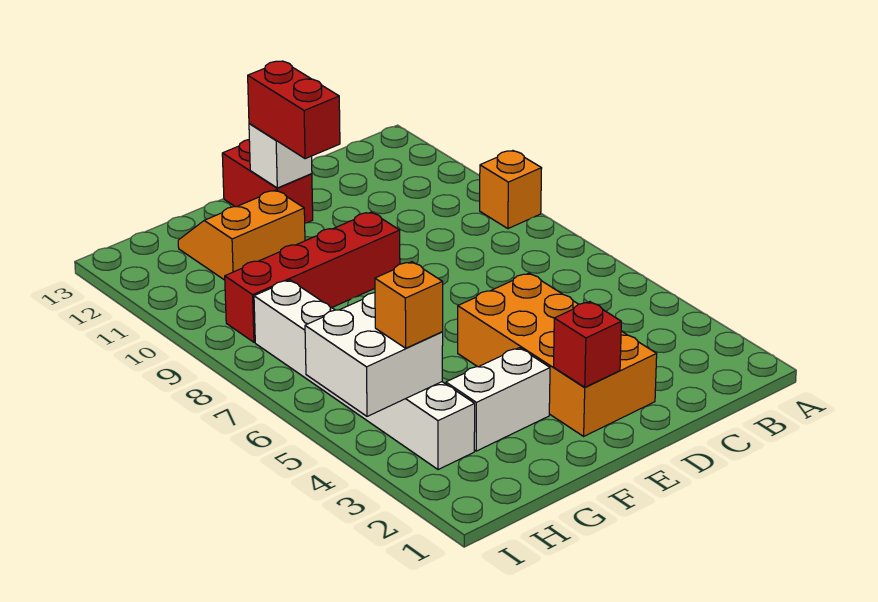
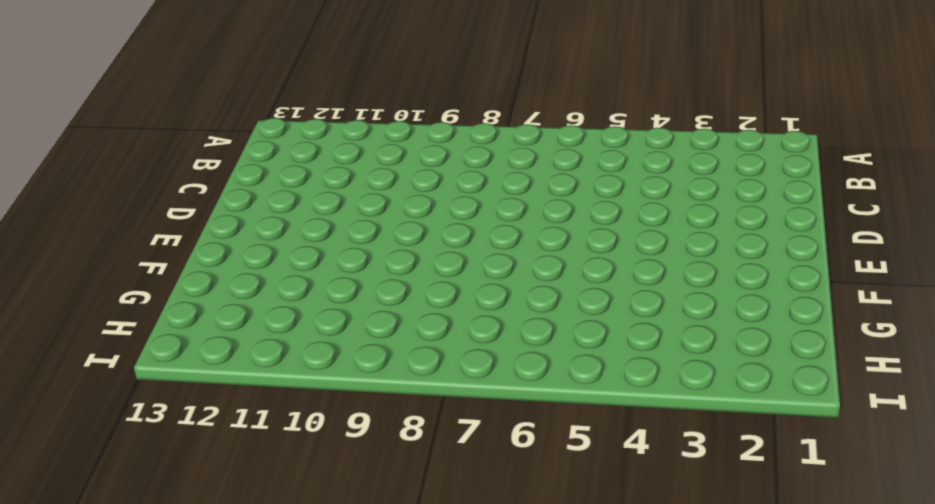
none -> orange brick A9 level 1
none -> orange brick D2:E5 level 1
none -> red brick E9:H9 level 1

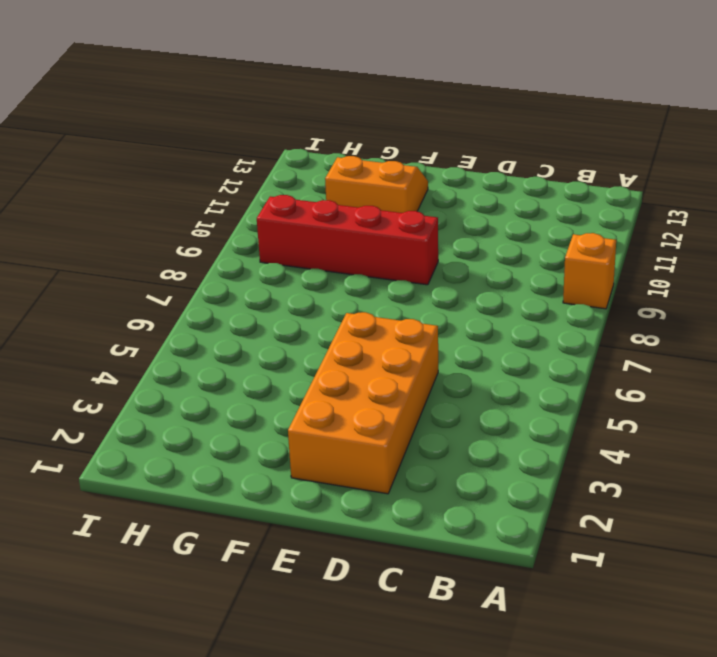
none -> red brick E12:E13 level 1
none -> white brick F3:G3 level 1
none -> white brick H3:H8 level 1

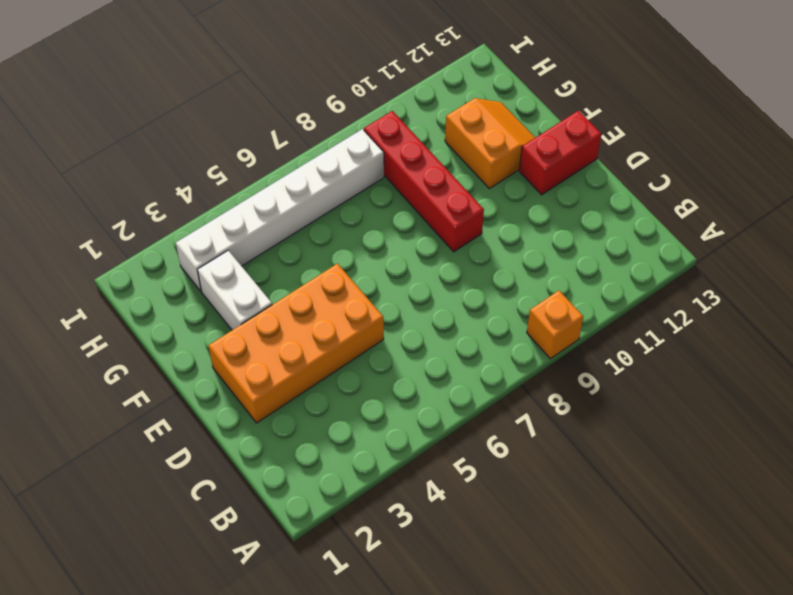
none -> red brick E2 level 2
none -> white brick E12 level 2
none -> white brick H4:I5 level 2

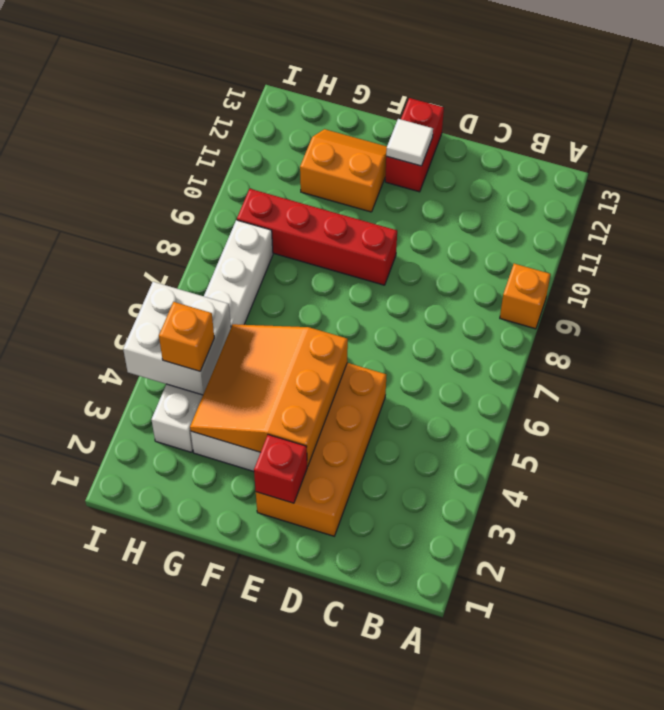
orange slope E3:G5 level 2 top E -> none
white tile E12 level 2 -> white brick E12 level 2
none -> red brick E11:E12 level 3

